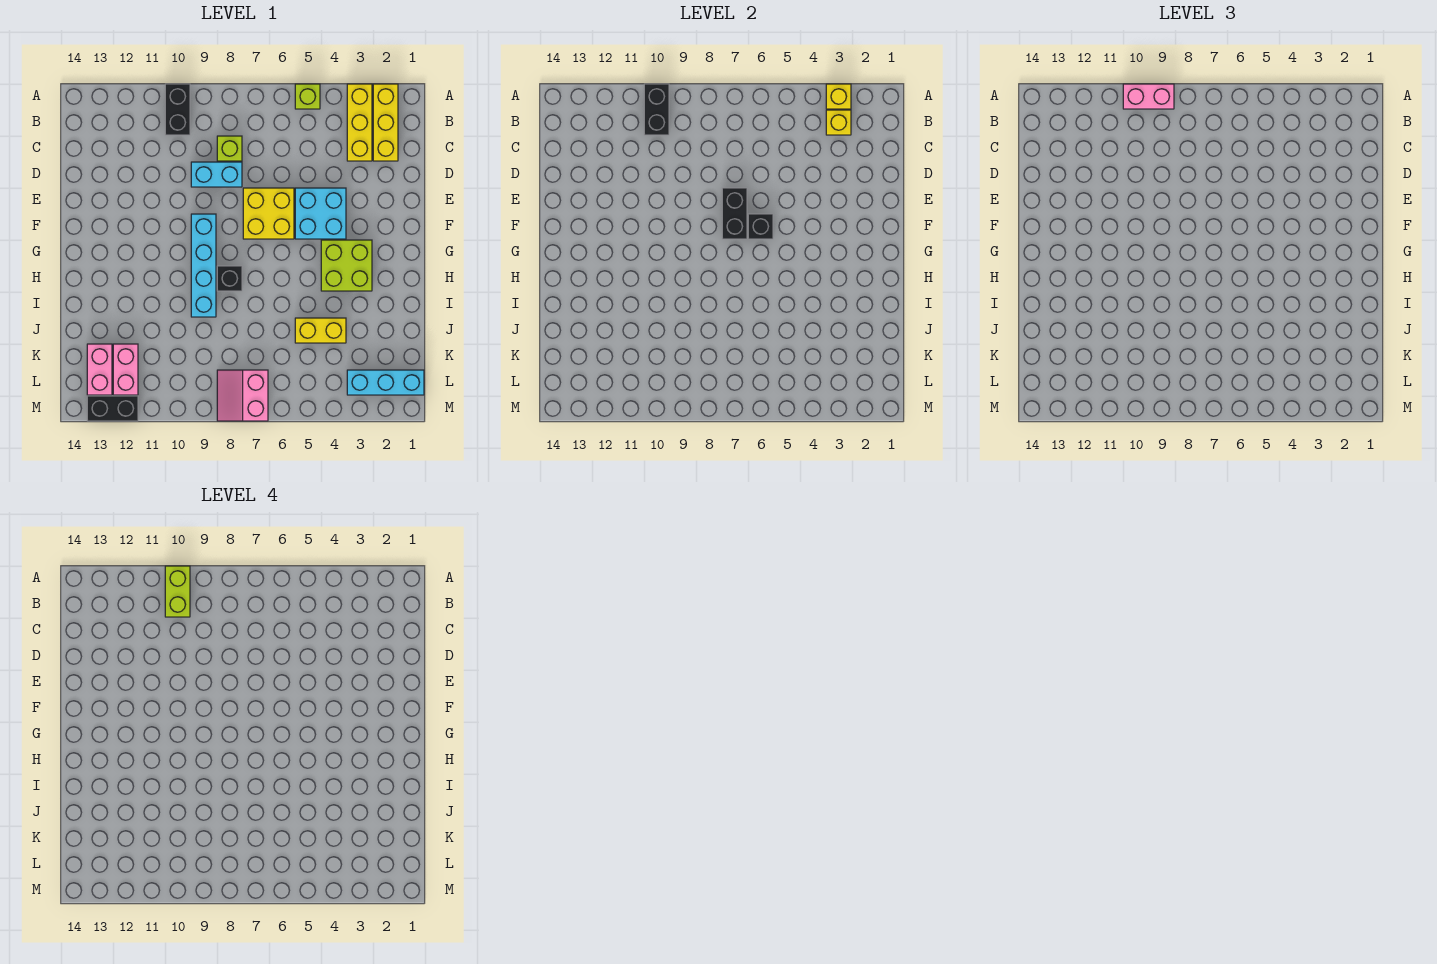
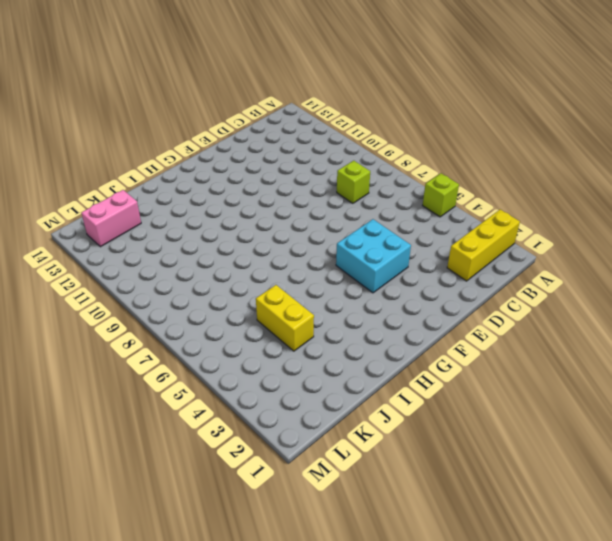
none -> yellow brick A3:C3 level 1
none -> black brick A10:B10 level 1
none -> cyan brick D8:D9 level 1

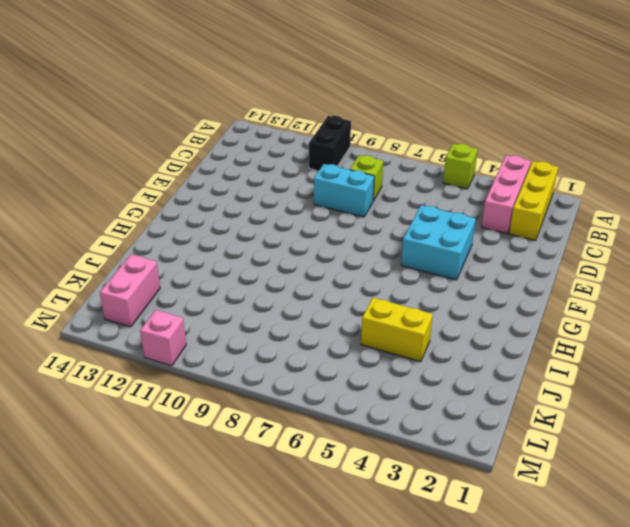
pink brick A3:C3 level 1 -> yellow brick A3:C3 level 1
pink brick M11 level 1 -> none
none -> yellow brick E6:F7 level 1
none -> cyan brick F9:I9 level 1
none -> lime brick G3:H4 level 1

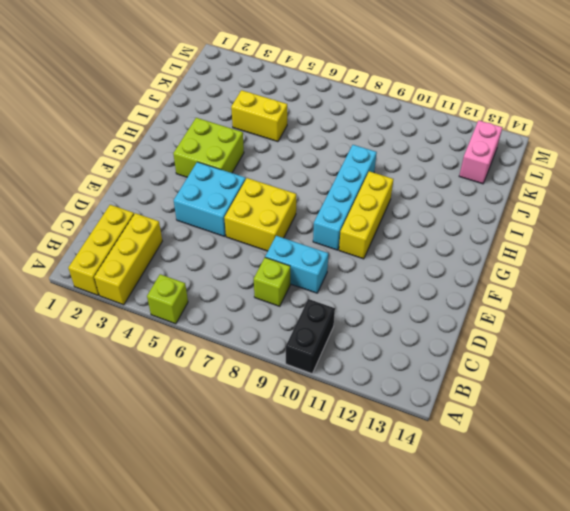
yellow brick F10:H10 level 1 -> none
none -> black brick H8 level 1
none -> pink brick K12:L12 level 1
none -> cyan brick L1:L3 level 1

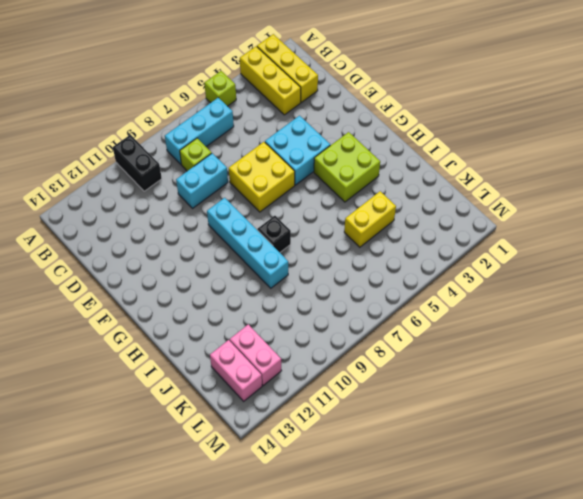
cyan brick B6:B8 level 1 -> cyan brick L1:L3 level 1
none -> pink slope L7:M8 level 1 top 7
none -> black brick M12:M13 level 1
none -> yellow brick A3 level 2

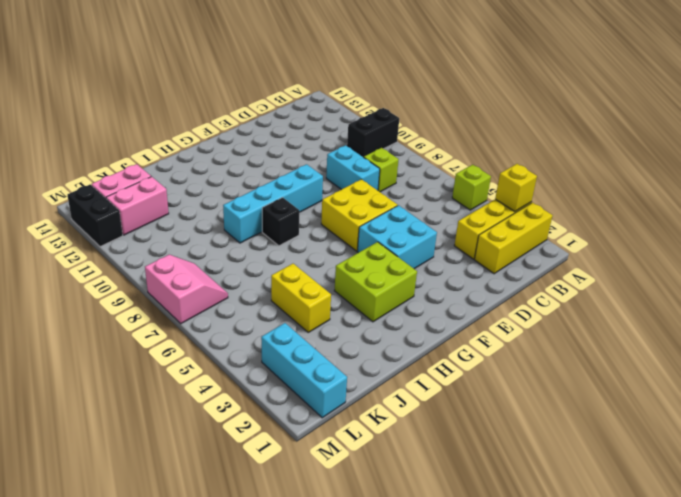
pink slope L7:M8 level 1 top M -> pink slope L7:M8 level 1 top 7
none -> black brick A10:B10 level 2
none -> yellow brick B3 level 2
none -> black brick E7:F7 level 2

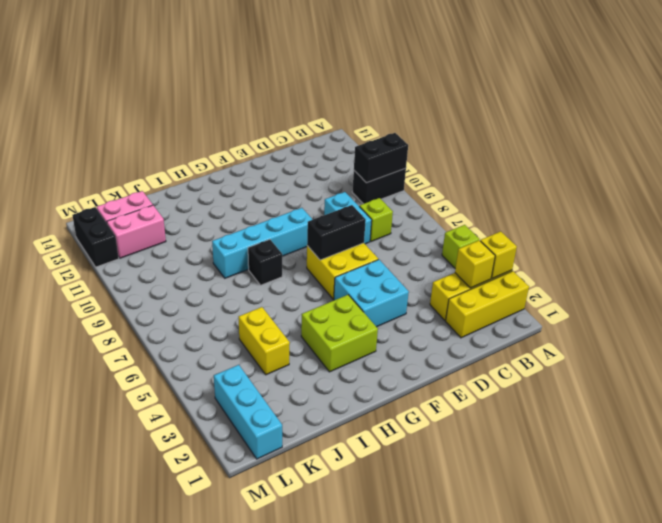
none -> pink slope L7:M8 level 1 top 7
none -> black brick F6 level 2
none -> pink brick A9:A10 level 3

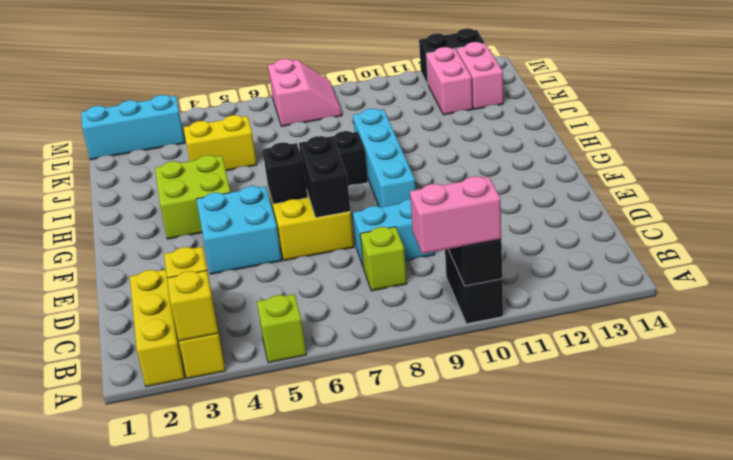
none -> lime brick A10:B10 level 4

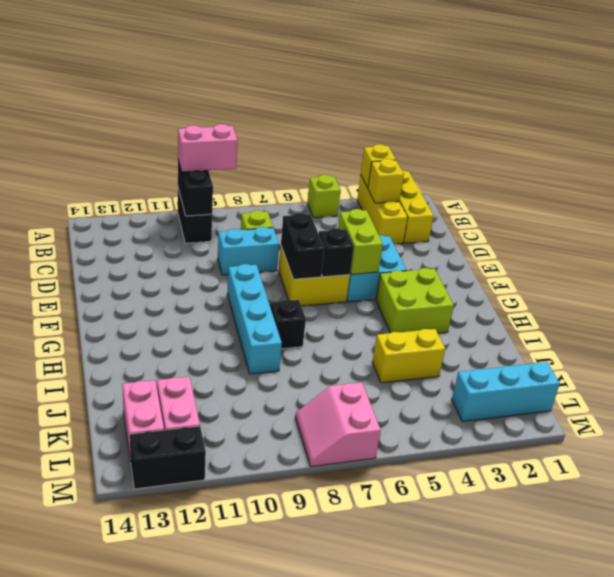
lime brick E5:F5 level 2 -> lime brick A10:B10 level 4

